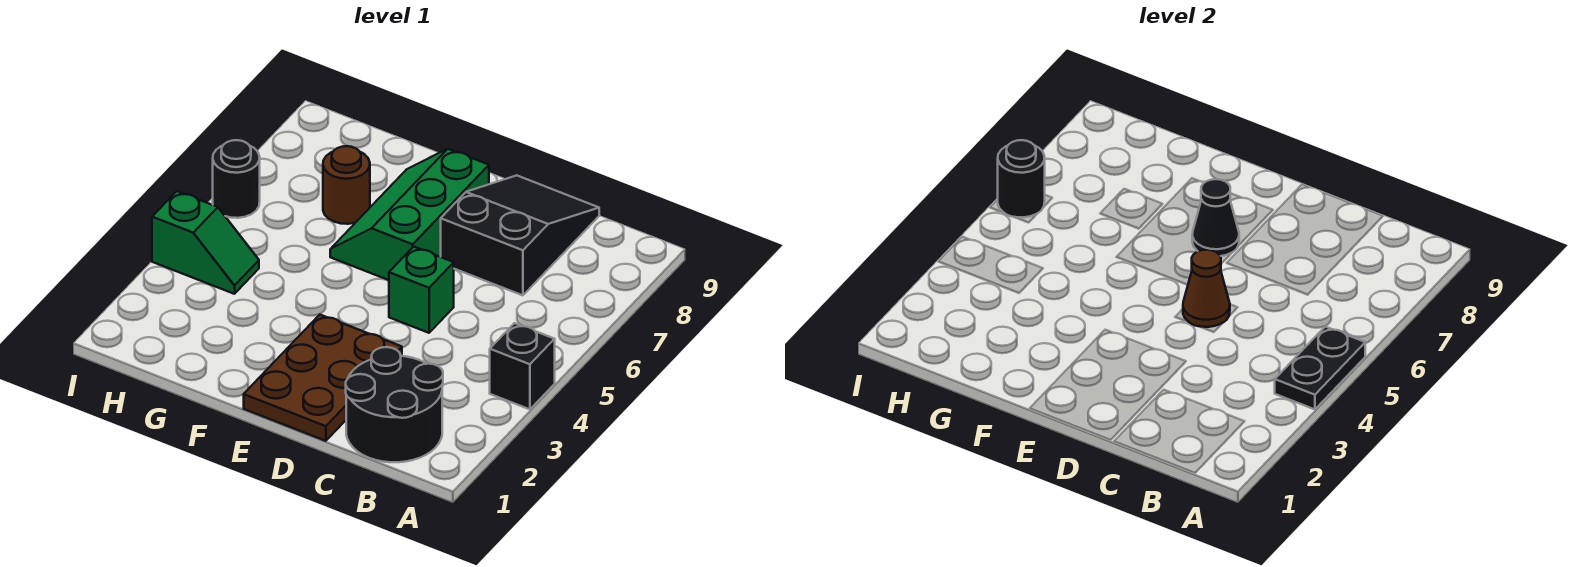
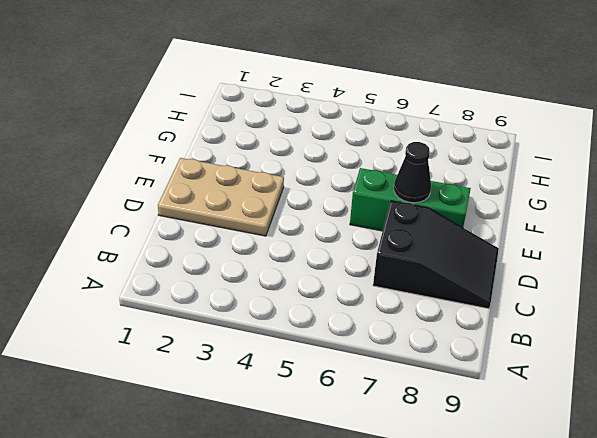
tan plate D1:E3 level 1 -> brown plate D1:E3 level 1
none -> black brick A4 level 1
none -> black round brick B1:C2 level 1
none -> green brick D5 level 1

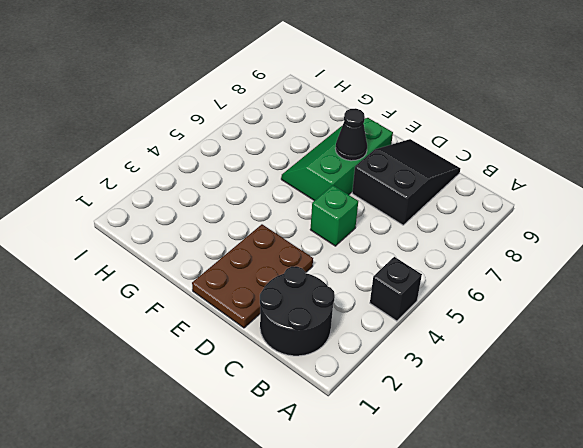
none -> brown round brick G7 level 1
none -> green slope H4:I4 level 1 top I
none -> black round brick I6 level 1

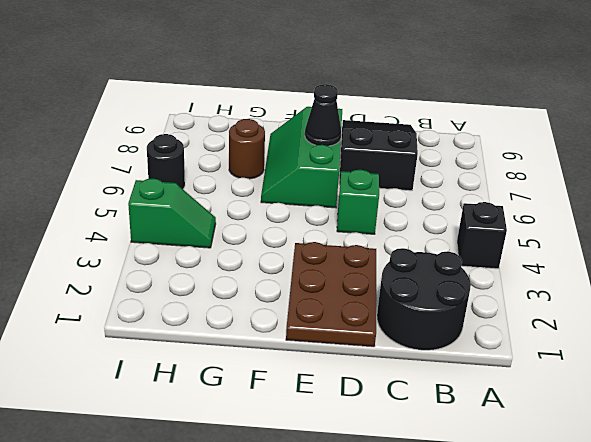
none -> black plate A4:A5 level 2
none -> brown cone D5 level 2
none -> black round brick I6 level 2

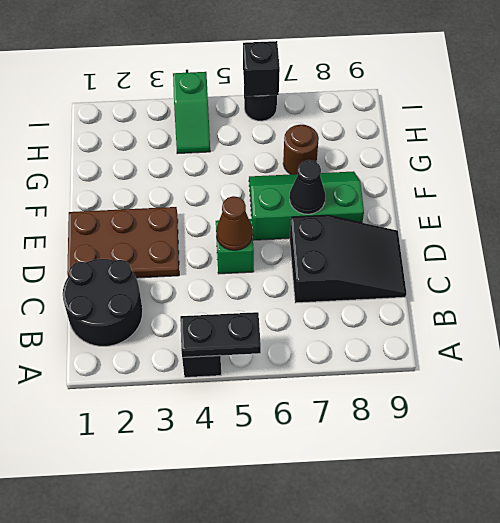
black brick I6 level 2 -> black round brick I6 level 2

